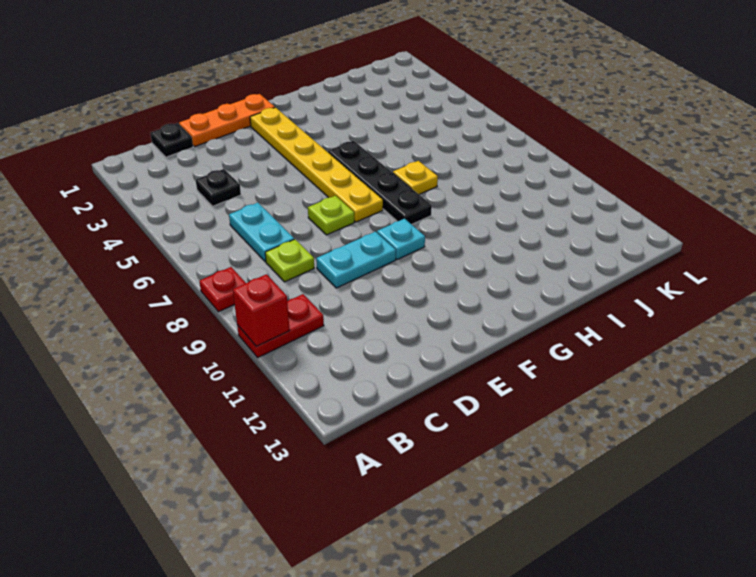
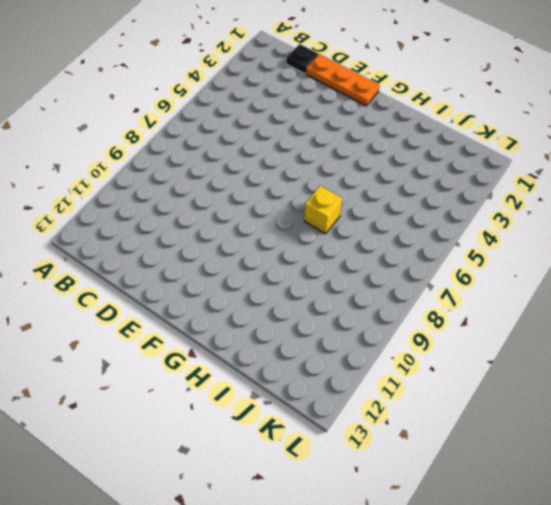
yellow brick H7 level 1 -> yellow plate H7 level 1
none -> red plate A8 level 1
none -> red plate A10:B10 level 1
none -> black plate C4 level 1

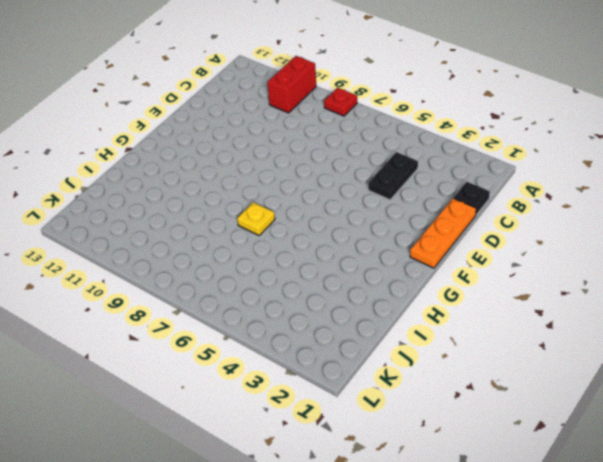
red brick A10:B10 level 1 -> red plate A10:B10 level 1
black plate C4:D4 level 1 -> black plate C4 level 1
none -> cyan plate C6:C7 level 1
none -> lime plate C8 level 1
none -> cyan plate D9:E9 level 1

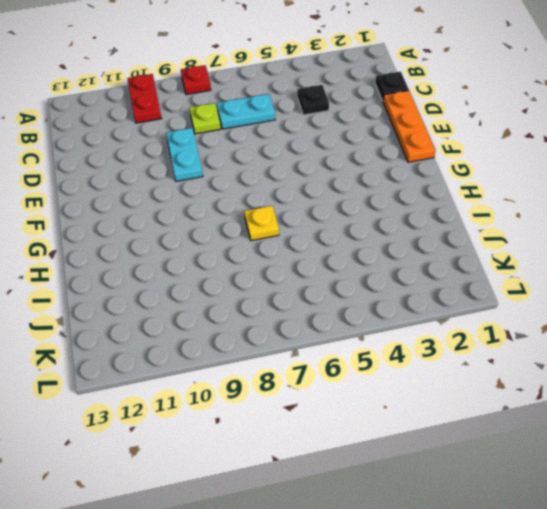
none -> lime plate E7 level 1
none -> yellow plate F2:F7 level 1
none -> cyan plate F9 level 1

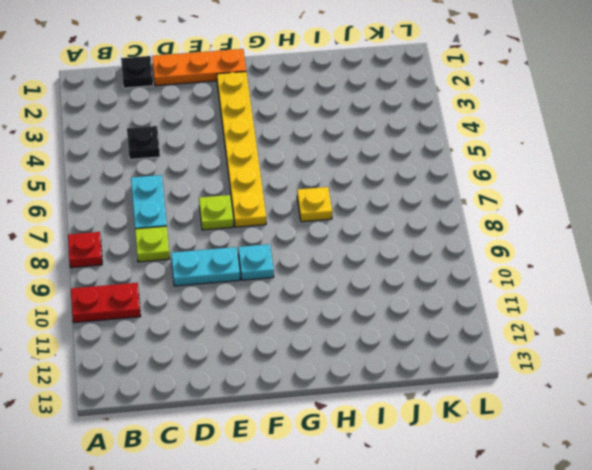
none -> black plate G5:G8 level 1
none -> red brick A10 level 2

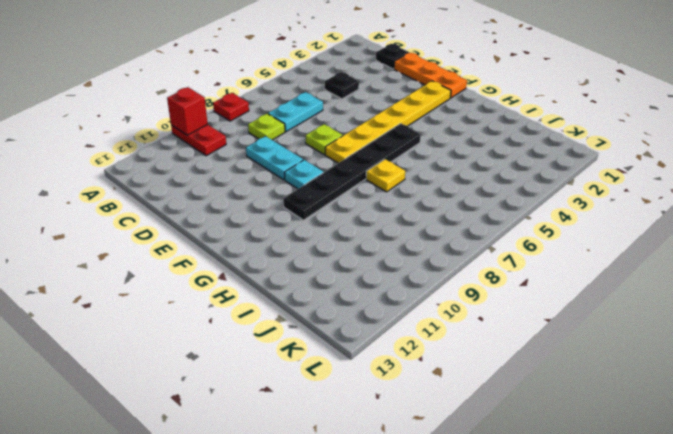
black plate G5:G10 level 1 -> black plate G5:G8 level 1

